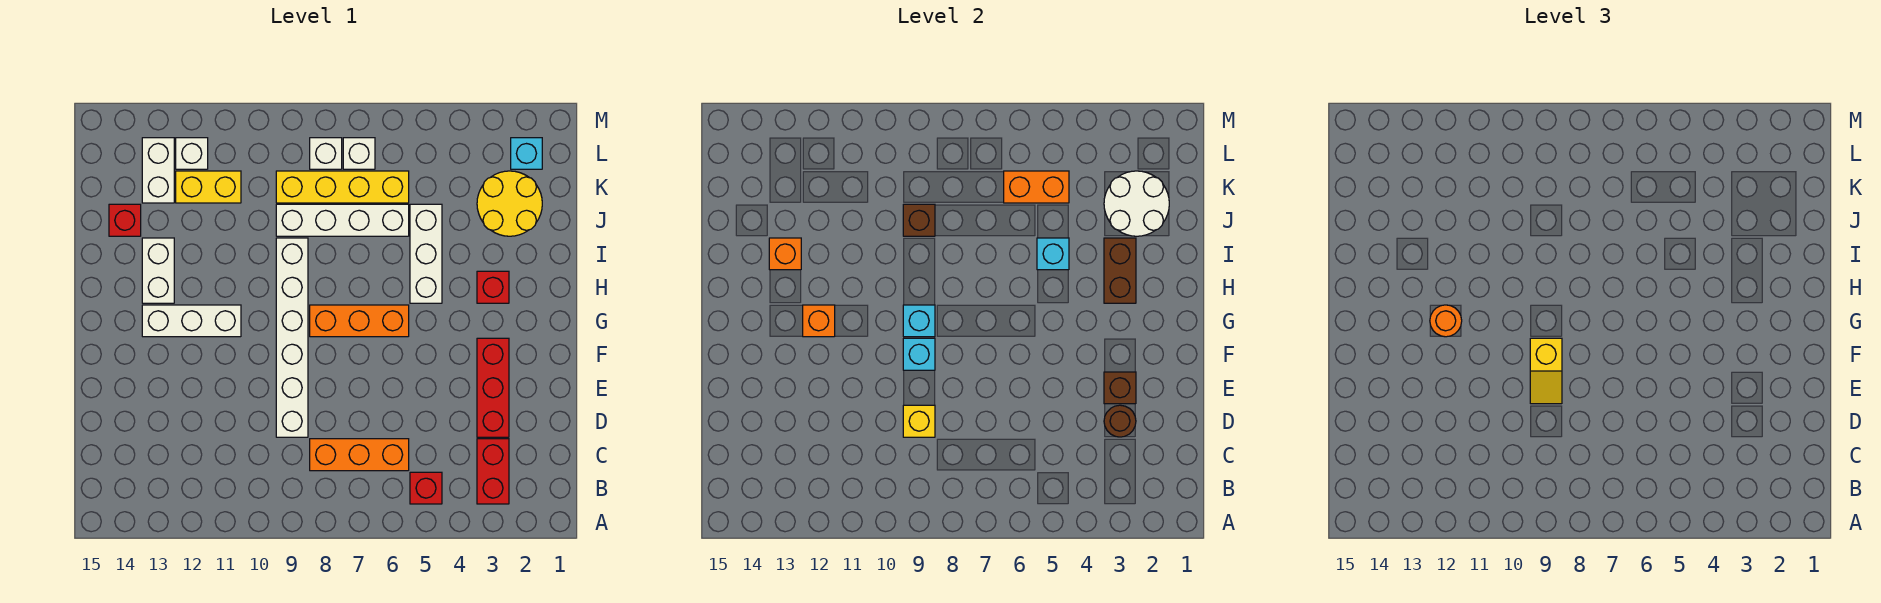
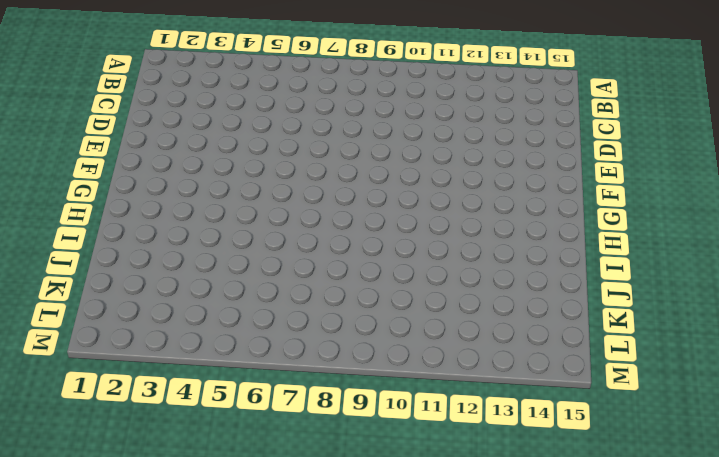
none -> red brick B3:C3 level 1
none -> red brick B5 level 1
none -> orange brick C6:C8 level 1
none -> red brick D3:F3 level 1

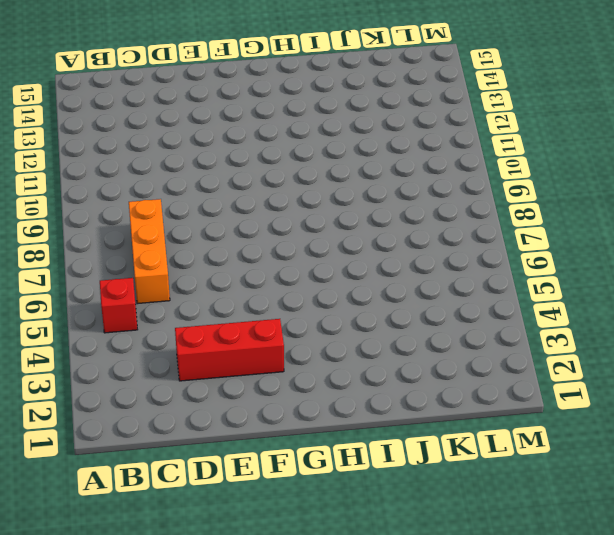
none -> red brick B3:C3 level 1
none -> white brick D9:I9 level 1
none -> orange brick G6:G8 level 1
none -> white brick G11:G13 level 1

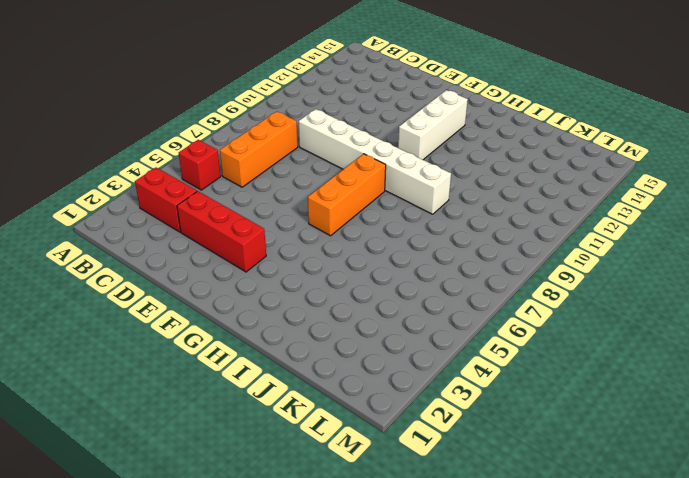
none -> red brick H3 level 1
none -> white brick H5:J5 level 1
none -> white brick H13:I13 level 1
none -> yellow round brick J2:K3 level 1

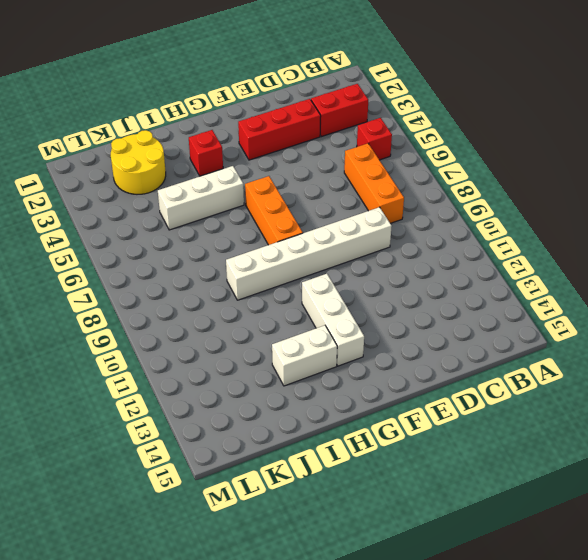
none -> white brick J6:J9 level 1
none -> red brick J14 level 1
none -> yellow brick K6:K9 level 1
none -> yellow brick K11:K12 level 1

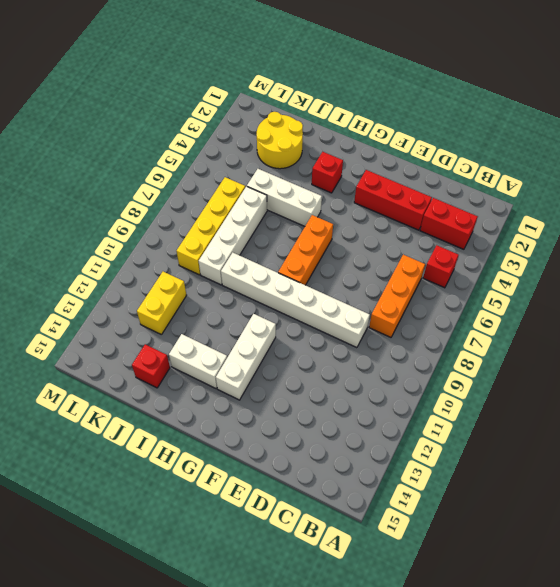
none -> white brick K13:L13 level 1
none -> cyan brick L2 level 1
none -> white brick L7 level 1
none -> white brick L8 level 1

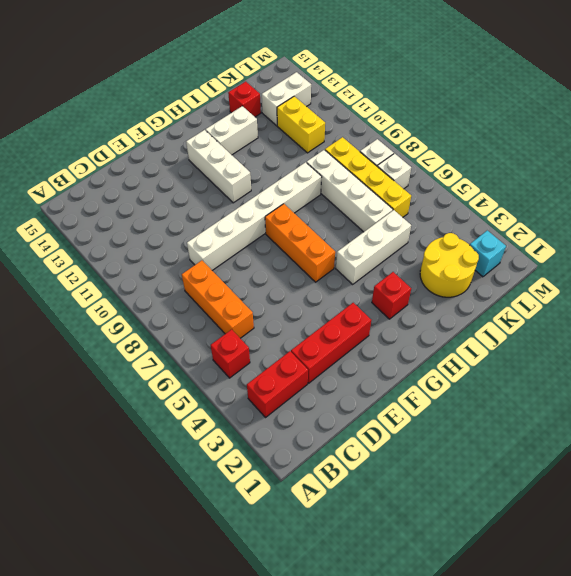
none -> white brick L12 level 1
none -> brown round brick D3 level 2
none -> yellow brick D9 level 2
none -> brown brick E3 level 2

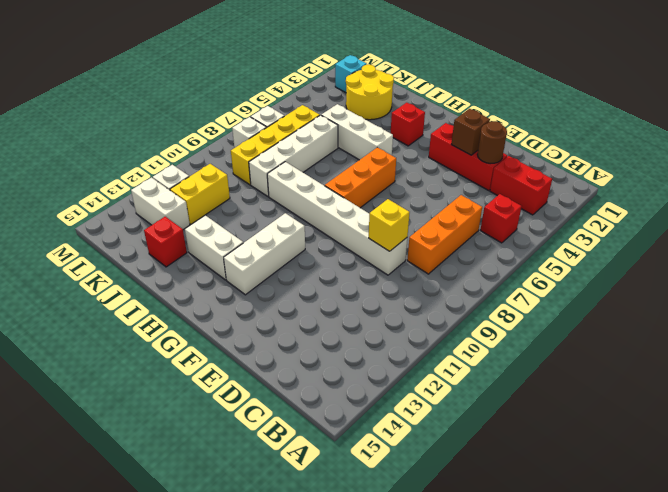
none -> cyan brick F9 level 2
none -> cyan brick G9 level 2
none -> orange brick G12 level 2
none -> brown brick H3:I3 level 2

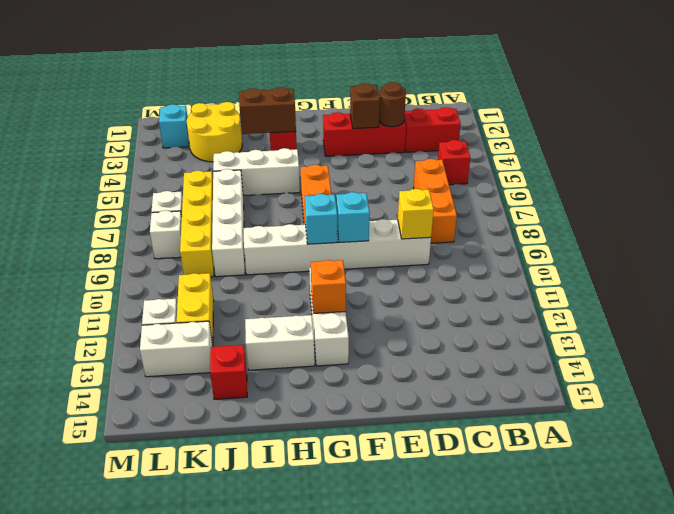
none -> cyan brick I5 level 2
none -> orange brick I13 level 2
none -> white round brick J2:K3 level 2
none -> brown brick J9 level 2

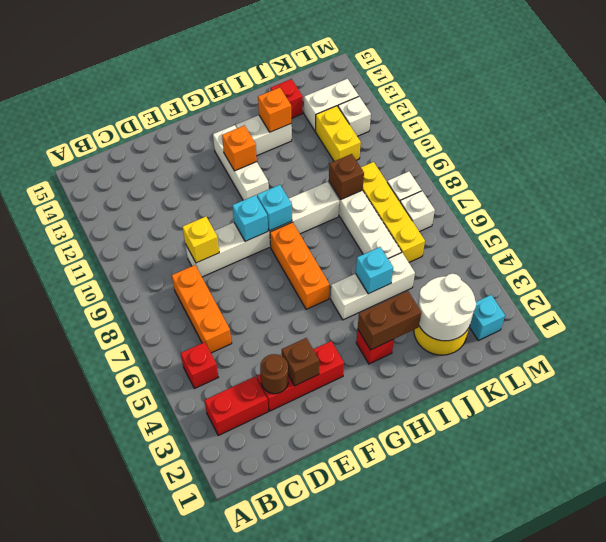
none -> orange brick K5:K6 level 2
none -> yellow slope E9:F9 level 3 top F
none -> orange round brick G12 level 3

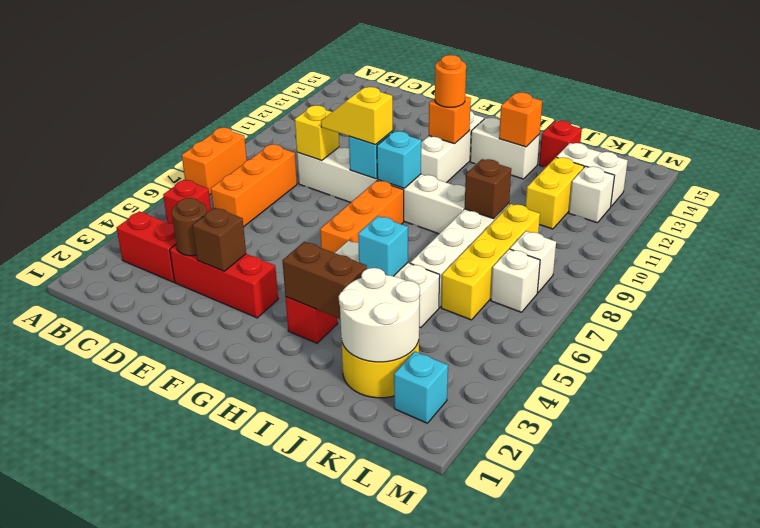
orange brick A7:A8 level 1 -> orange brick K5:K6 level 2

